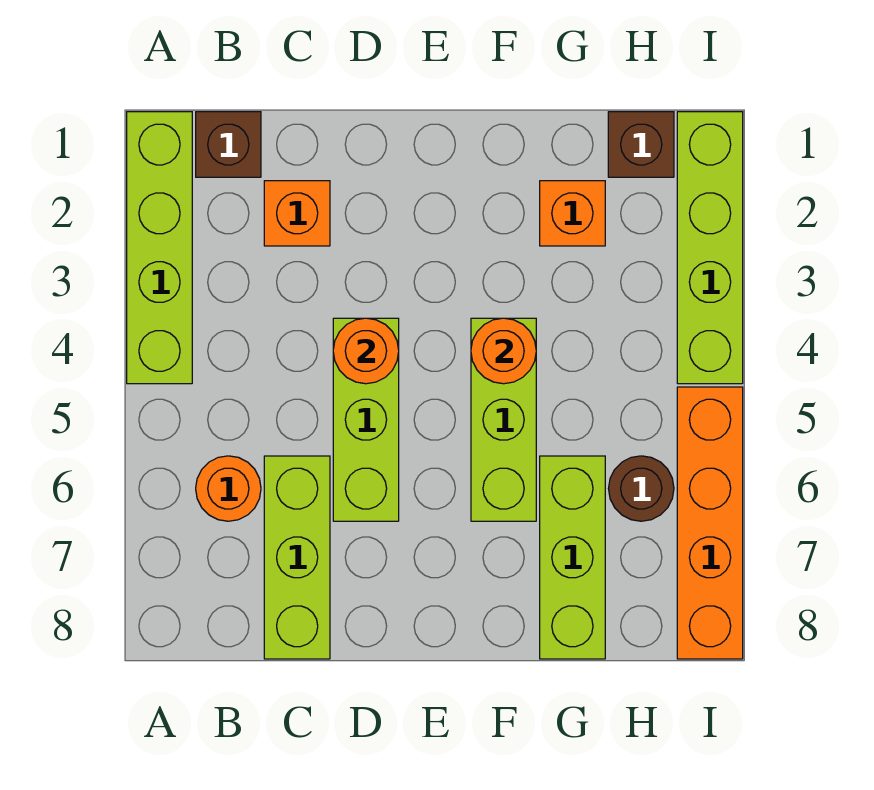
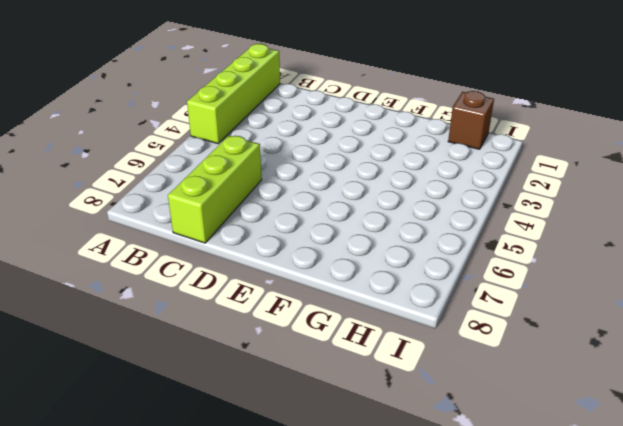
none -> brown brick B1 level 1
none -> orange round brick B6 level 1
none -> orange brick C2 level 1

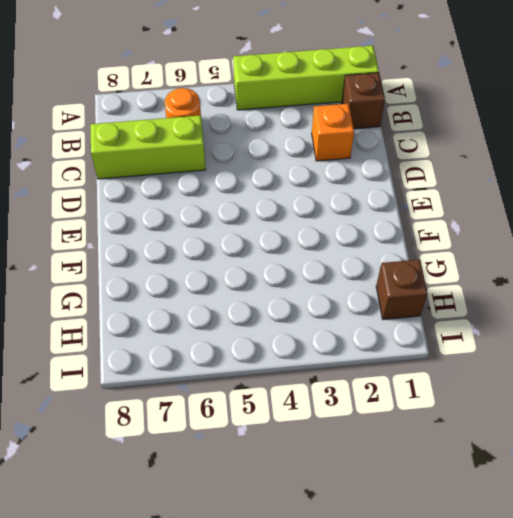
none -> lime brick D4:D6 level 1
none -> lime brick F4:F6 level 1
none -> orange brick G2 level 1

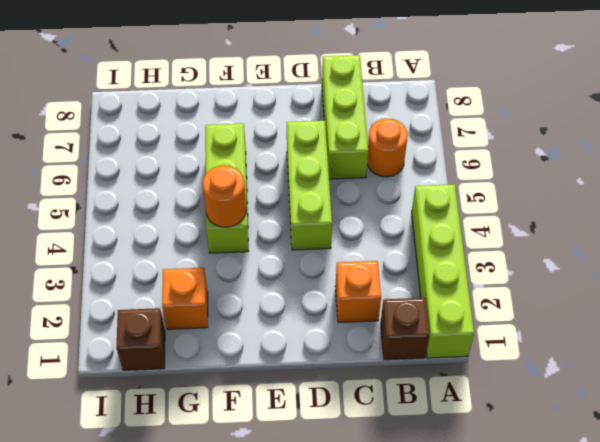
none -> lime brick G6:G8 level 1
none -> brown round brick H6 level 1
none -> lime brick I1:I4 level 1

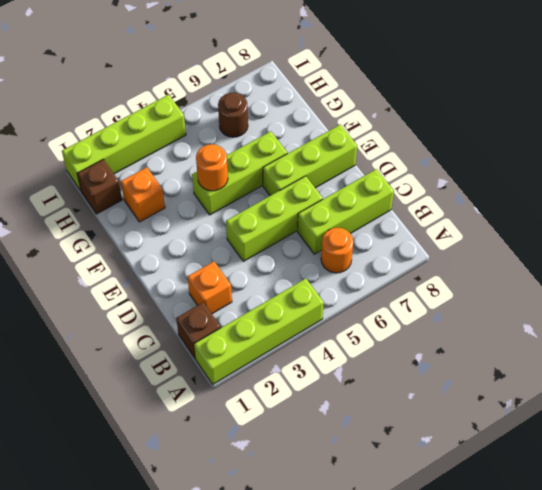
lime brick E6:E8 level 1 -> lime brick G6:G8 level 1
none -> orange brick I5:I8 level 1
none -> orange round brick D4 level 2

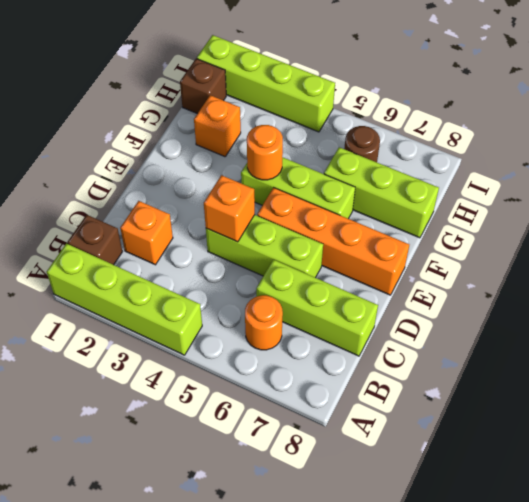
orange brick D4 level 2 -> orange round brick D4 level 2
orange brick E5:E8 level 1 -> orange brick I5:I8 level 1

